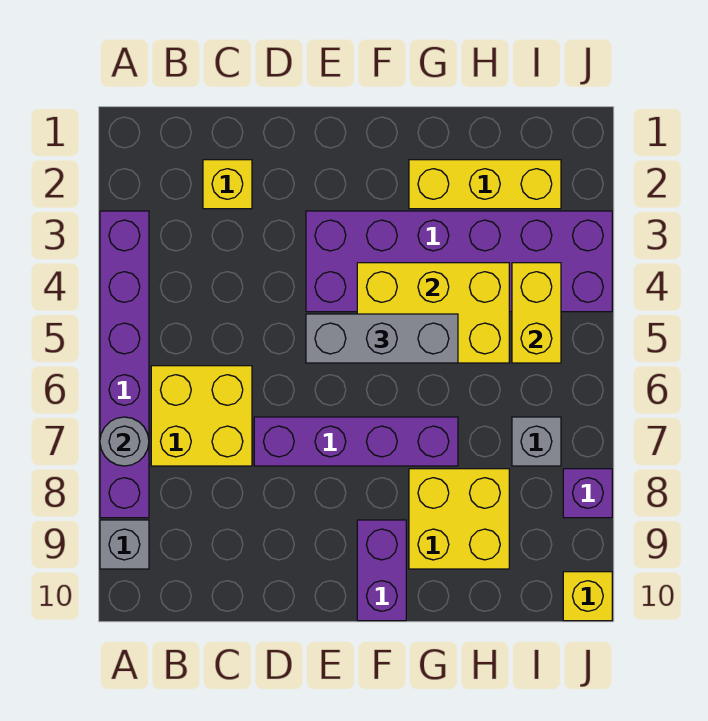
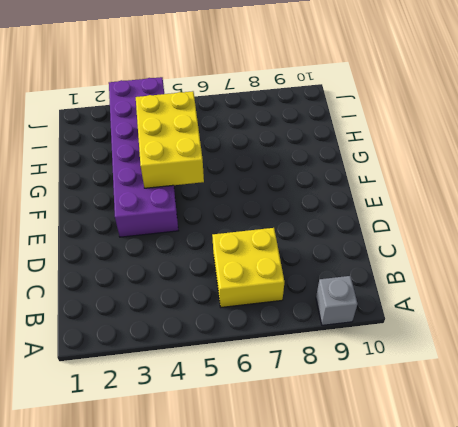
none -> purple brick A3:A8 level 1
none -> yellow brick C2 level 1
none -> purple brick D7:G7 level 1

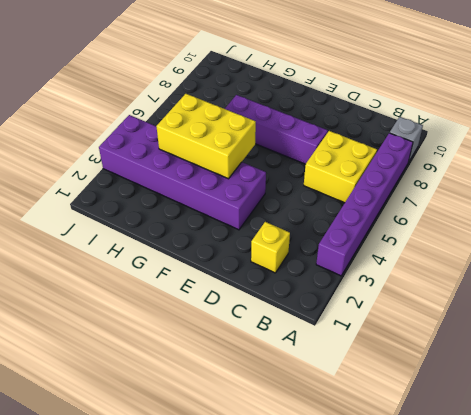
none -> purple brick F9:F10 level 1
none -> yellow brick G2:I2 level 1
none -> yellow brick G8:H9 level 1

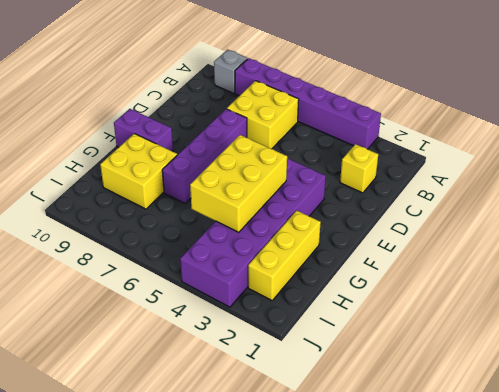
none -> grey brick I7 level 1
none -> purple brick J8 level 1
none -> yellow brick J10 level 1

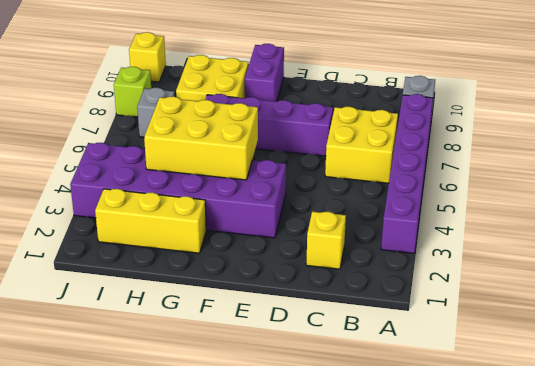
lime brick J8 level 1 -> purple brick J8 level 1
none -> grey round brick A7 level 2
none -> yellow brick I4:I5 level 2
none -> grey brick E5:G5 level 3

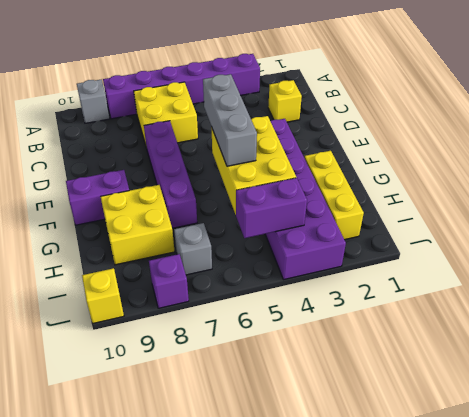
purple brick I4:I5 level 2 -> yellow brick I4:I5 level 2
none -> grey round brick A7 level 2

